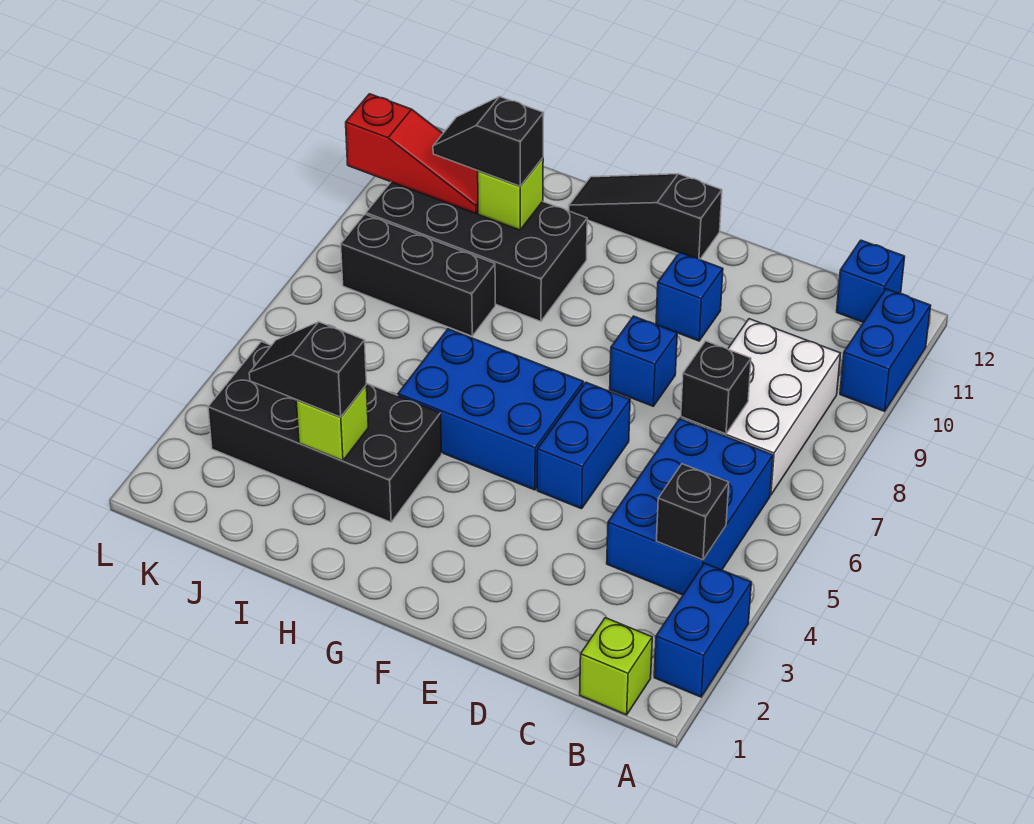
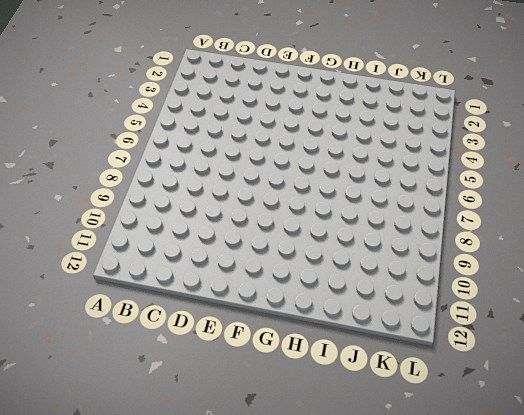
none -> blue brick A2:A3 level 1
none -> blue brick A10:A11 level 1
none -> lime brick B1 level 1

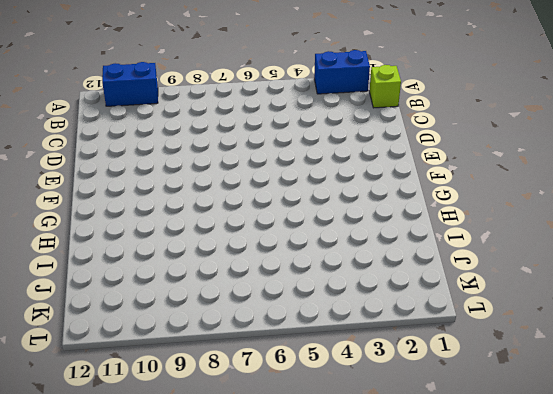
none -> blue brick B4:C6 level 1
none -> white brick B7:C9 level 1
none -> blue brick B12 level 1

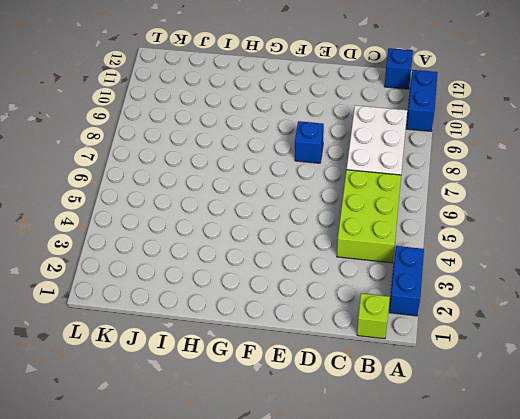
lime brick B4:C6 level 1 -> blue brick B4:C6 level 1
none -> blue brick E5:E6 level 1
none -> blue brick E10 level 1
none -> blue brick F5:H6 level 1

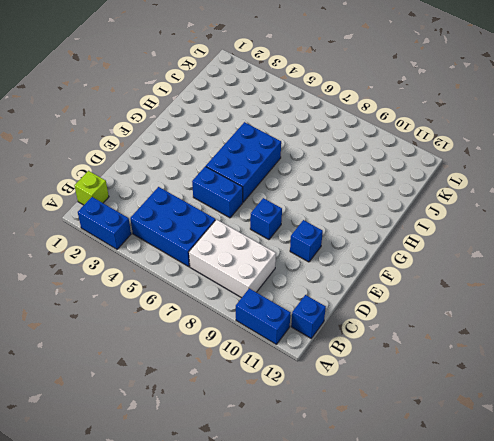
none -> black slope F12:H12 level 1 top F
none -> black brick H3:K4 level 1
none -> black brick H9:K10 level 1

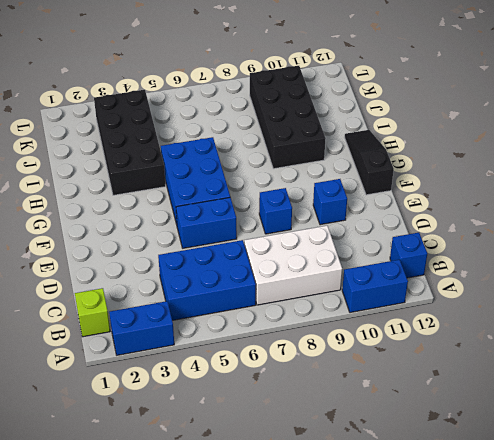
none -> black brick I8:K8 level 1
none -> black brick B4 level 2
none -> black brick C7 level 2

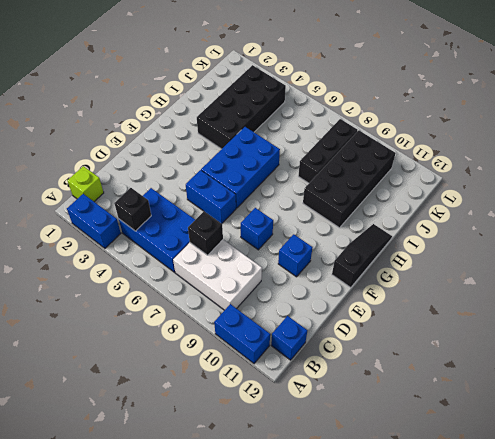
none -> lime brick I3 level 2
none -> lime brick I10 level 2
none -> red slope J10:L10 level 2 top L

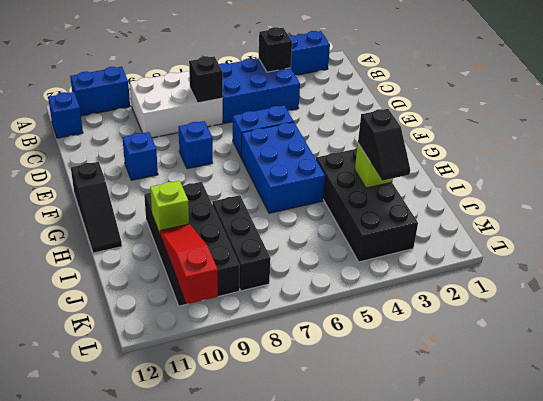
none -> lime brick B1 level 1
none -> black slope I10:J10 level 3 top I

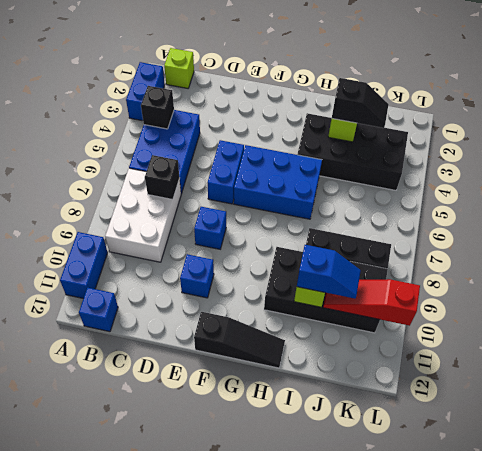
blue slope I10:J10 level 3 top I -> black slope I10:J10 level 3 top I

